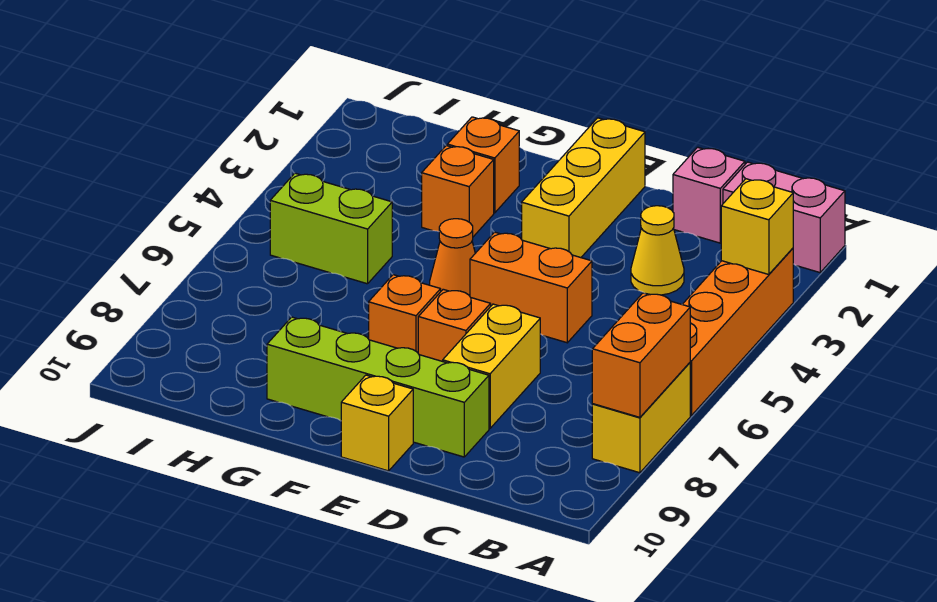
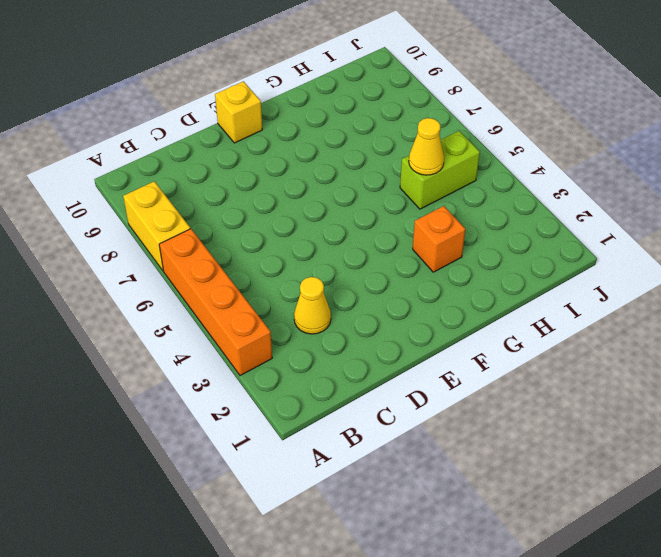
yellow cone H5 level 2 -> none
none -> pink brick A1:B1 level 1
none -> pink brick C1 level 1
none -> orange brick D5:E5 level 1

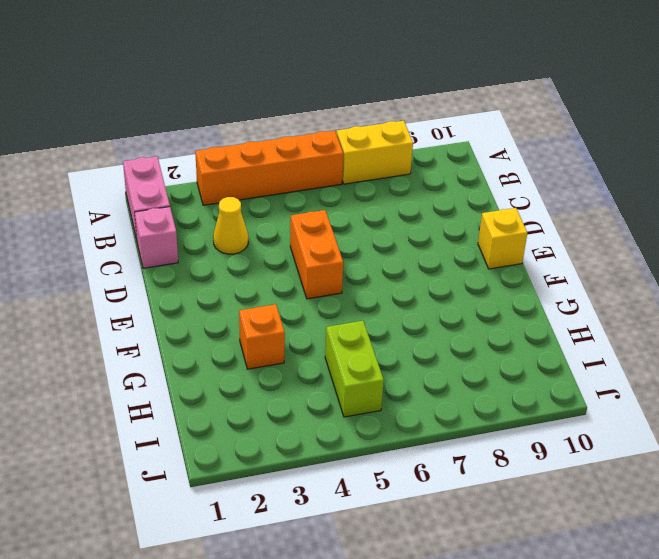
none -> yellow brick D7:D8 level 1
none -> lime brick D9:G9 level 1
none -> yellow brick E1:E3 level 1

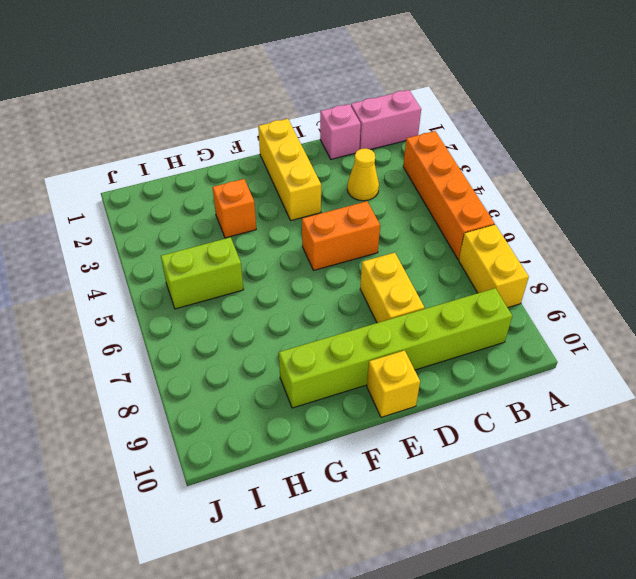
lime brick B9:G9 level 1 -> lime brick D9:G9 level 1
none -> orange brick E7 level 1
none -> orange cone F5 level 1
none -> orange brick F7 level 1

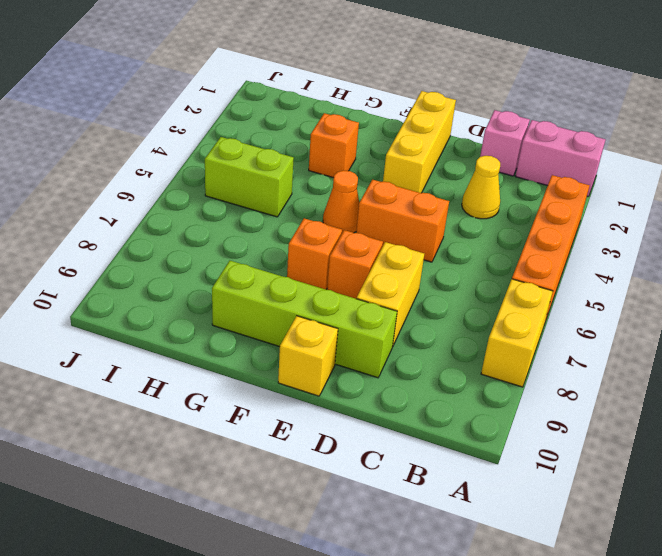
none -> orange brick G2 level 1
none -> yellow brick A3 level 2
none -> orange brick A7:A8 level 2

